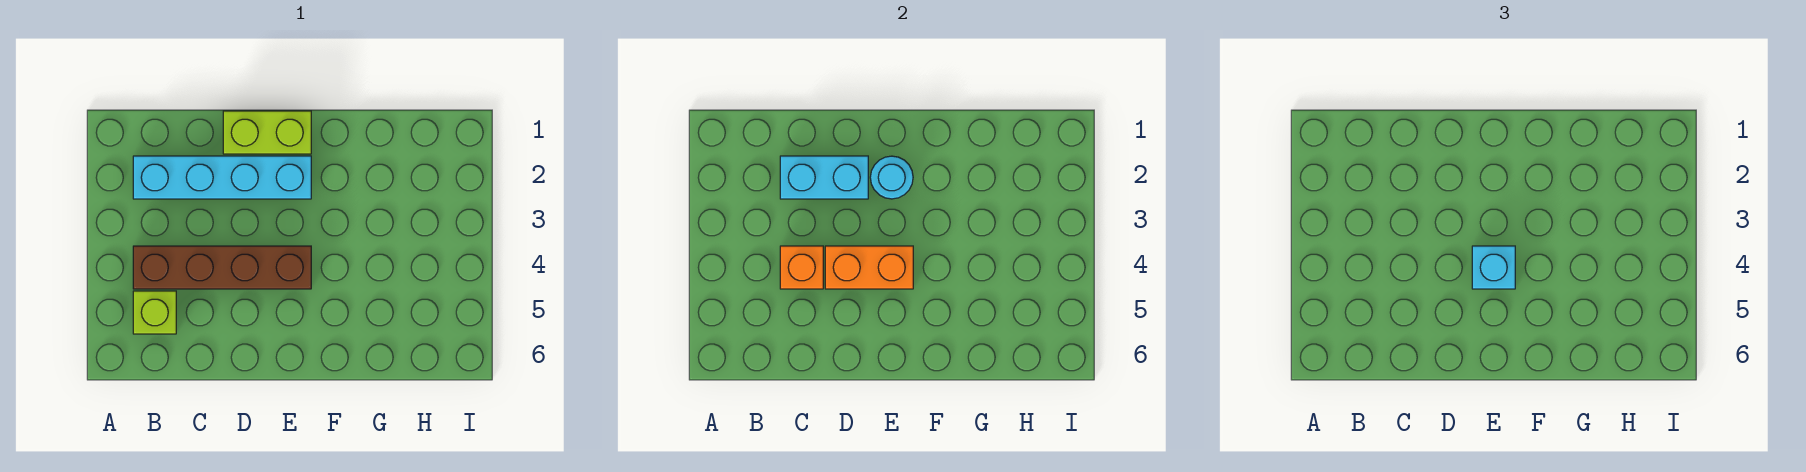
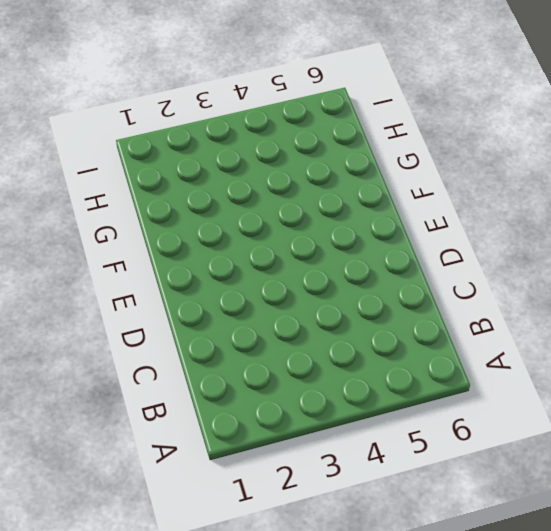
none -> cyan brick B2:E2 level 1
none -> brown brick B4:E4 level 1

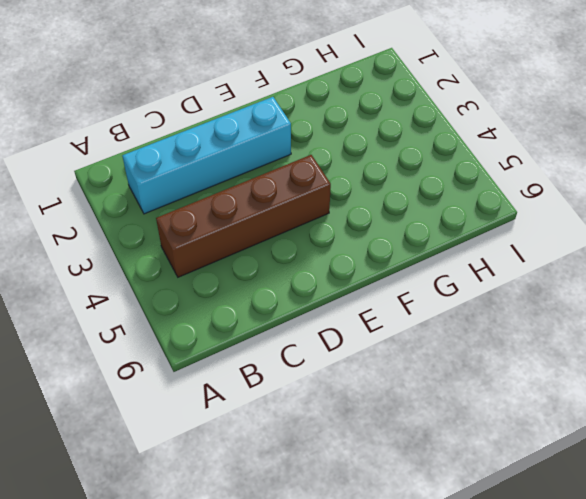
none -> lime brick B5 level 1
none -> lime brick D1:E1 level 1

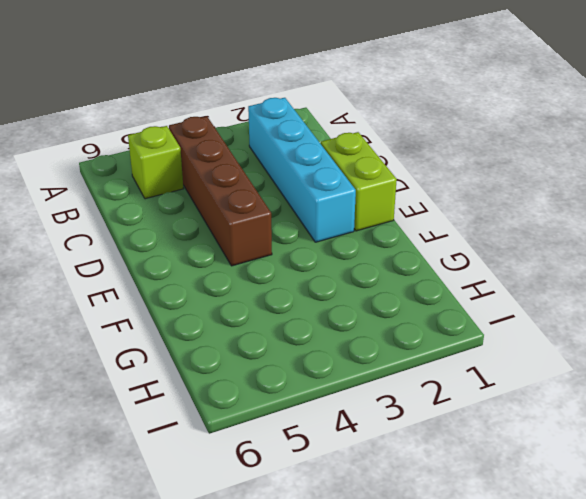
none -> cyan brick C2:D2 level 2
none -> orange brick C4 level 2

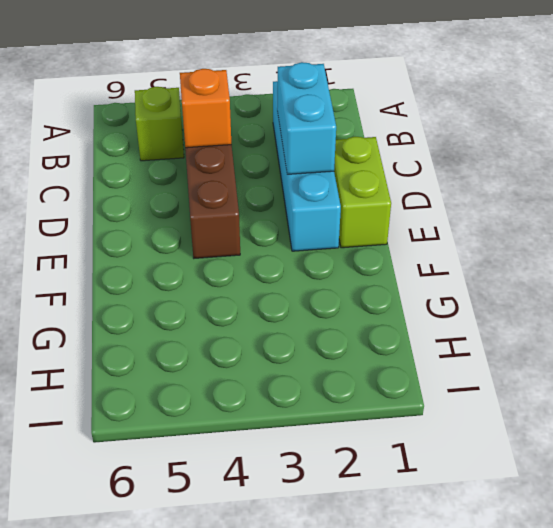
none -> orange brick D4:E4 level 2
none -> cyan round brick E2 level 2

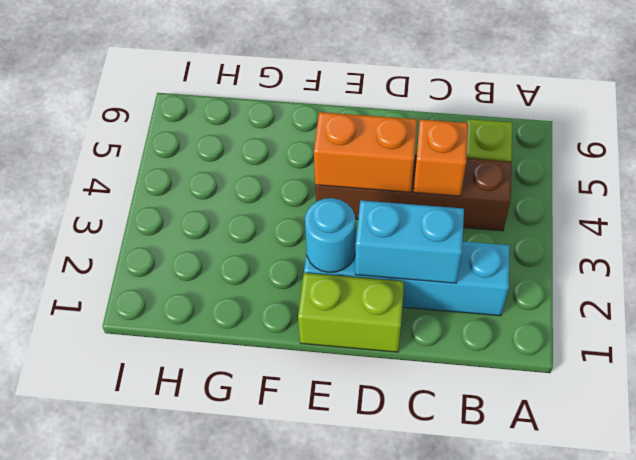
none -> cyan brick E4 level 3

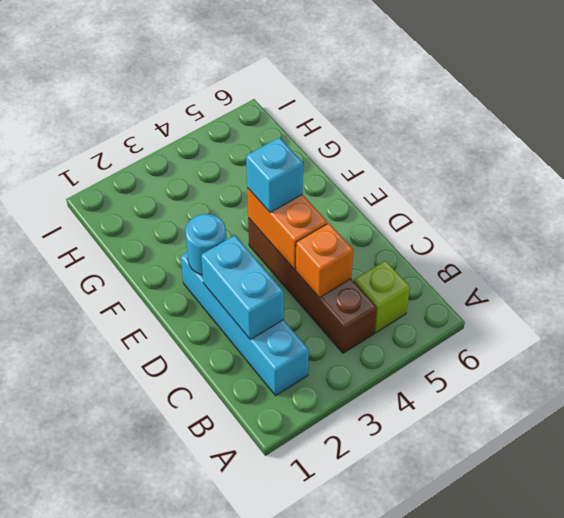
none -> lime brick D1:E1 level 1

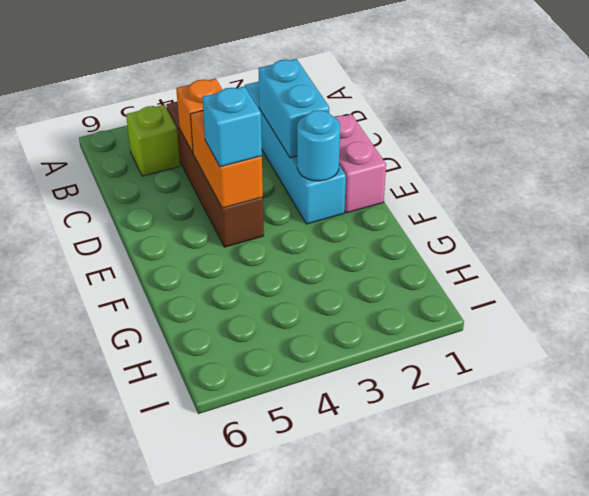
pink brick D1:E1 level 1 -> lime brick D1:E1 level 1

